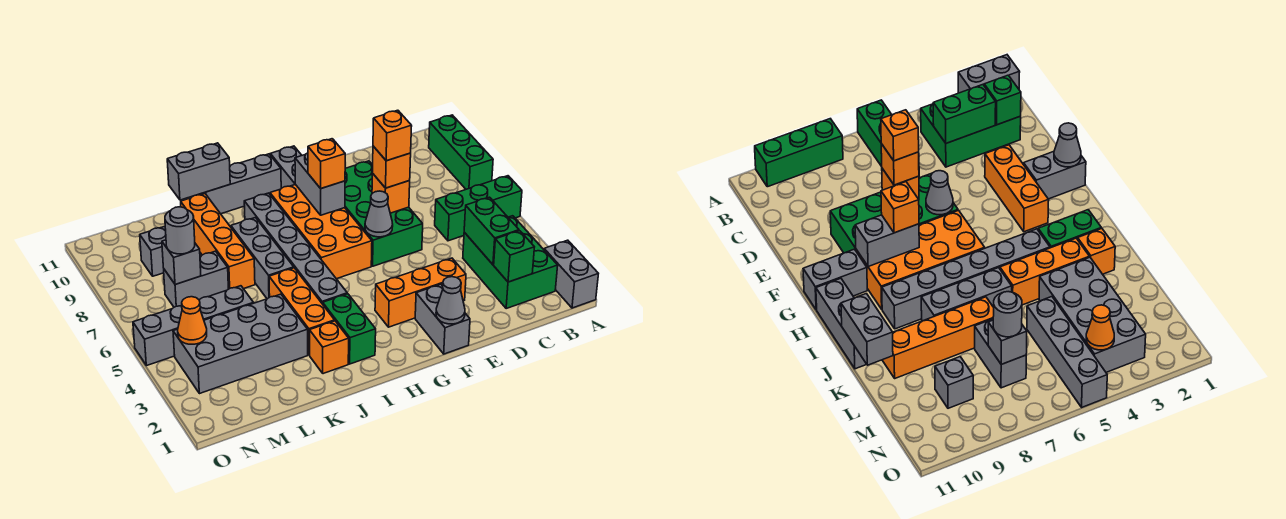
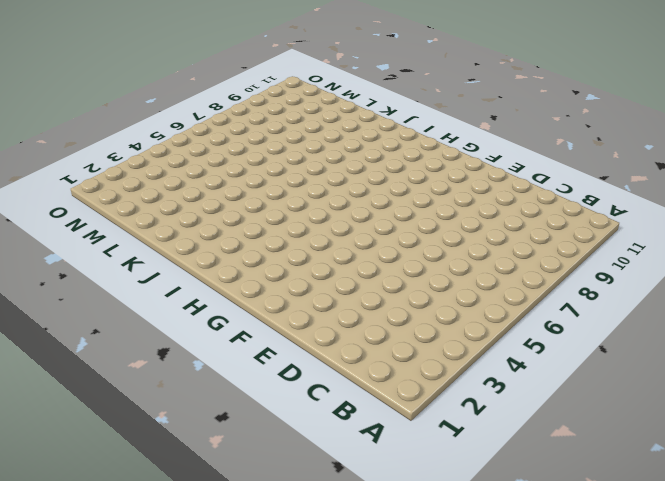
none -> grey brick A1:A2 level 1
none -> green brick A6:C6 level 1
none -> green brick A8:A10 level 1
none -> green brick B2:C4 level 1

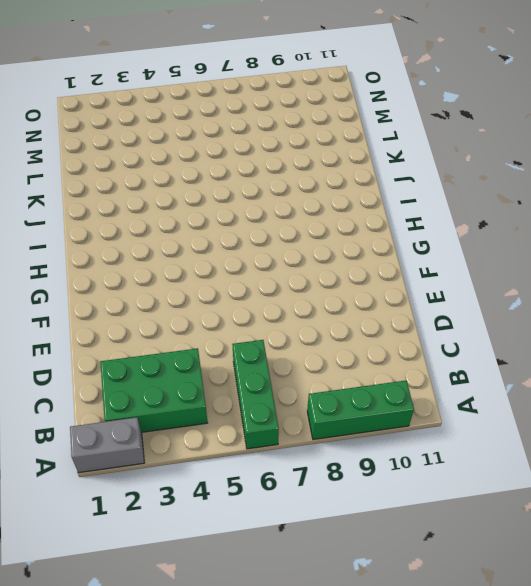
none -> orange brick E3:G3 level 1
none -> green brick E6:F9 level 1
none -> grey brick F1:F2 level 1
none -> orange brick G6:H9 level 1

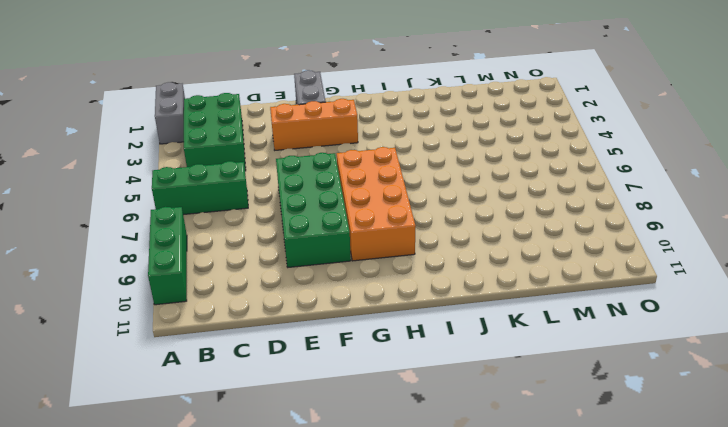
none -> grey brick G10:G11 level 1
none -> grey brick H11:J11 level 1
none -> green brick I2:I3 level 1
none -> grey brick I4:I9 level 1

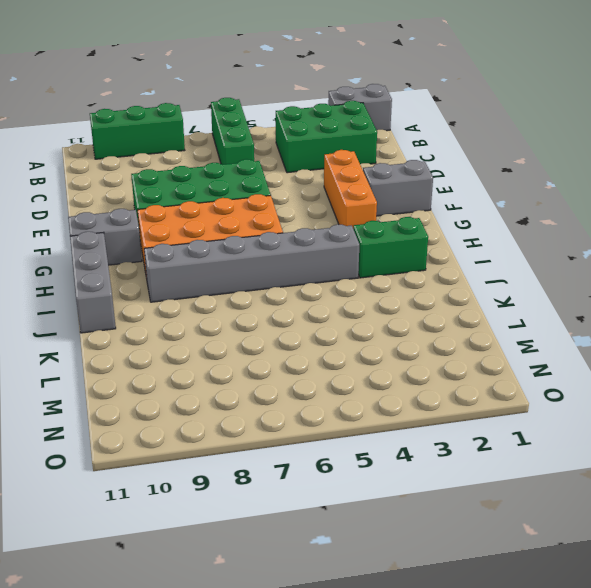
none -> orange brick J2 level 1
none -> orange brick J3:J5 level 1
none -> grey brick J6:J8 level 1
none -> grey brick K3:N4 level 1

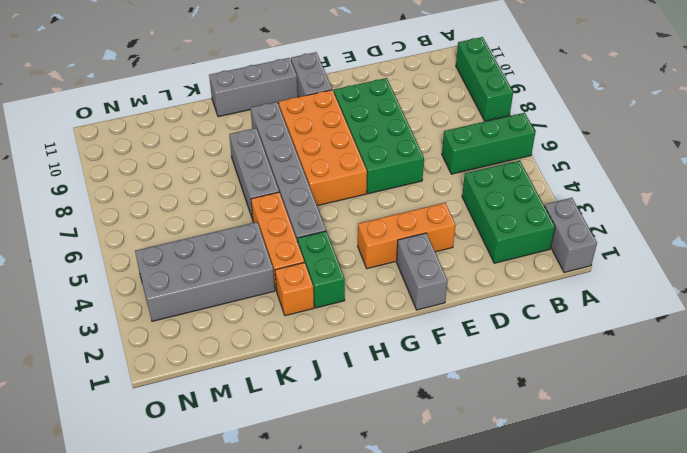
none -> orange brick K7:K10 level 1
none -> grey brick L5:O5 level 1
none -> grey brick L7:M7 level 1
none -> grey brick M9 level 1

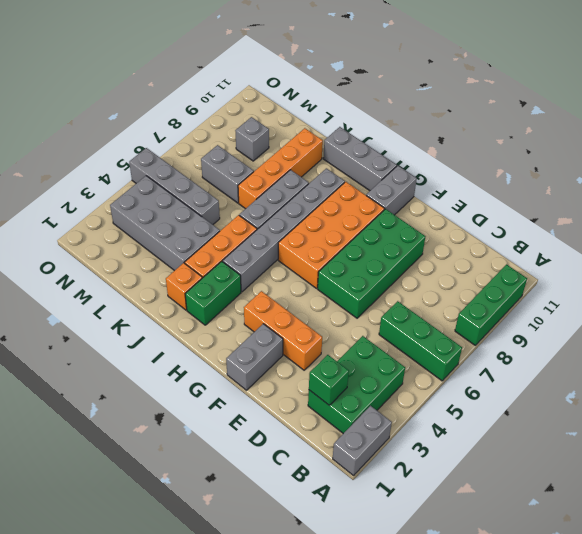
none -> green brick C3:C4 level 2
none -> orange brick E7 level 2
none -> grey cone F1 level 2
none -> grey cone F6 level 2

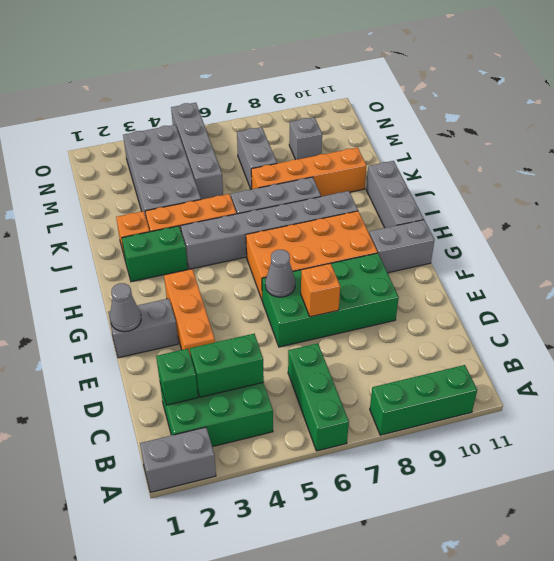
none -> grey brick G8:G9 level 2
none -> grey brick J11:K11 level 2
none -> grey brick M7 level 2
none -> orange cone N4 level 2

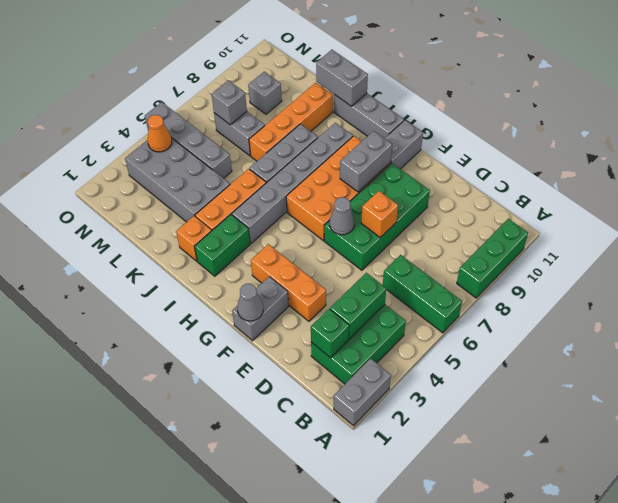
none -> orange brick E7 level 3
none -> orange brick G8 level 3
none -> grey round brick M7 level 3
none -> orange brick E7 level 4

